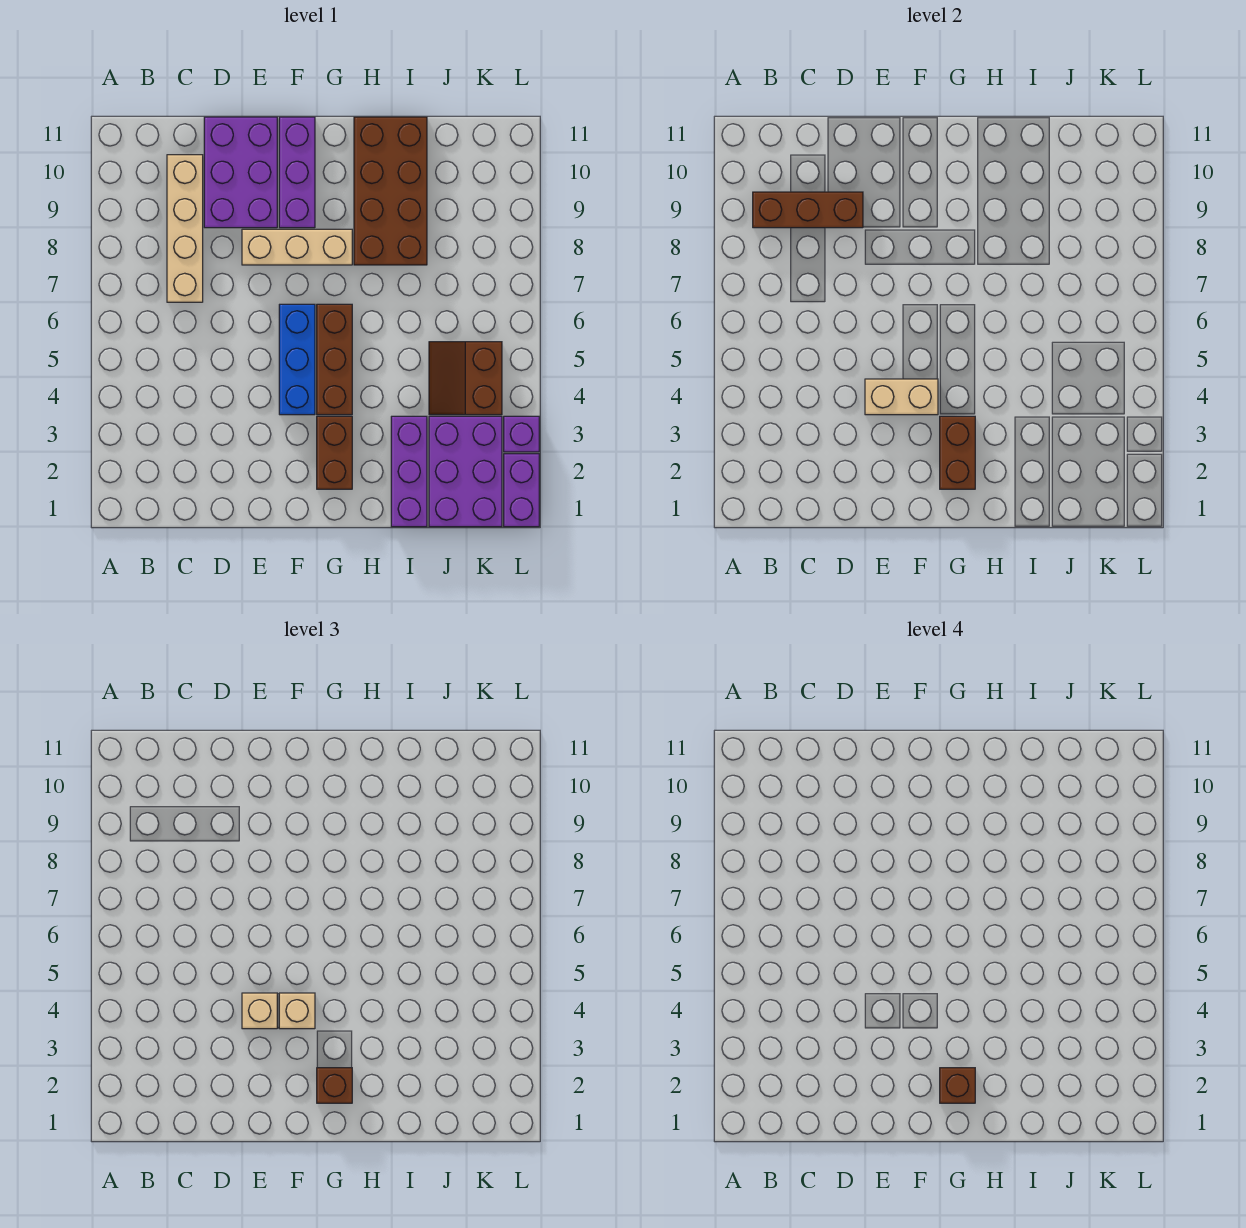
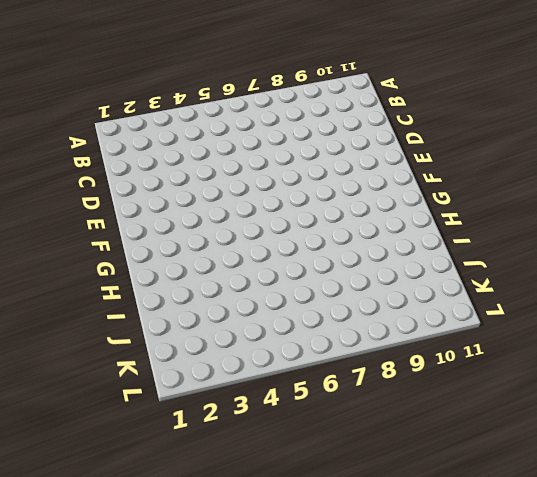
none -> tan brick C7:C10 level 1
none -> purple brick D9:E11 level 1
none -> tan brick E8:G8 level 1

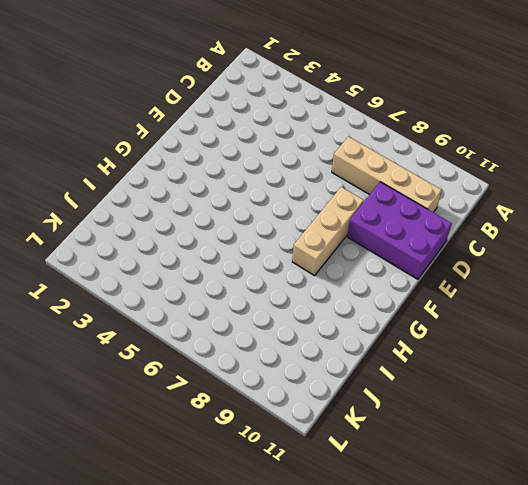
none -> blue brick F4:F6 level 1
none -> purple brick F9:F11 level 1
none -> brown brick G2:G3 level 1

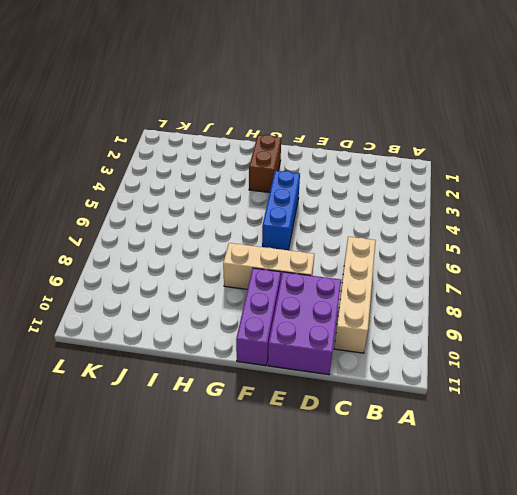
none -> brown brick G4:G6 level 1
none -> brown brick H8:I11 level 1
none -> purple brick I1:I3 level 1

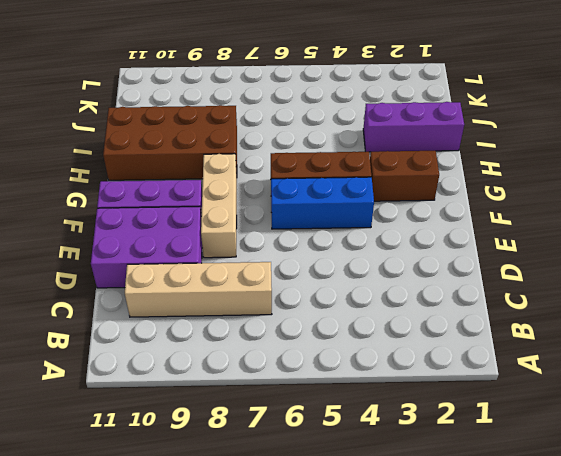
none -> purple brick J1:K3 level 1
none -> brown slope J4:K5 level 1 top K
none -> purple brick L1:L2 level 1

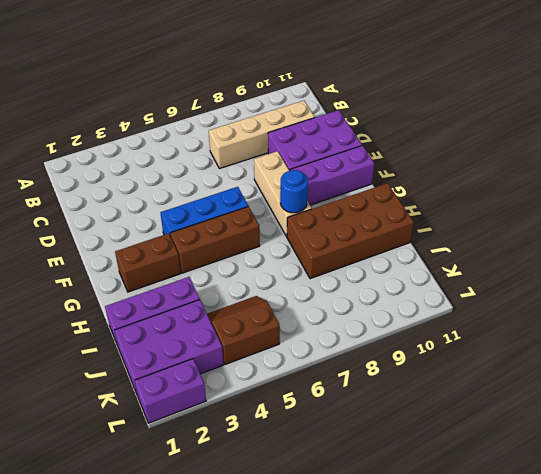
blue round brick G8 level 2 -> none
none -> purple brick L3 level 1
none -> brown brick B9:D9 level 2
none -> tan brick E4:F4 level 2

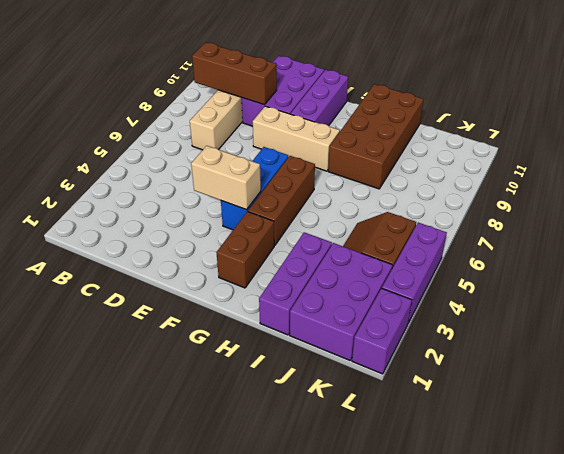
purple brick L3:L5 level 1 -> purple brick L3 level 1
none -> brown brick G2:G3 level 2
none -> tan brick E4 level 3
none -> tan brick F4 level 3

